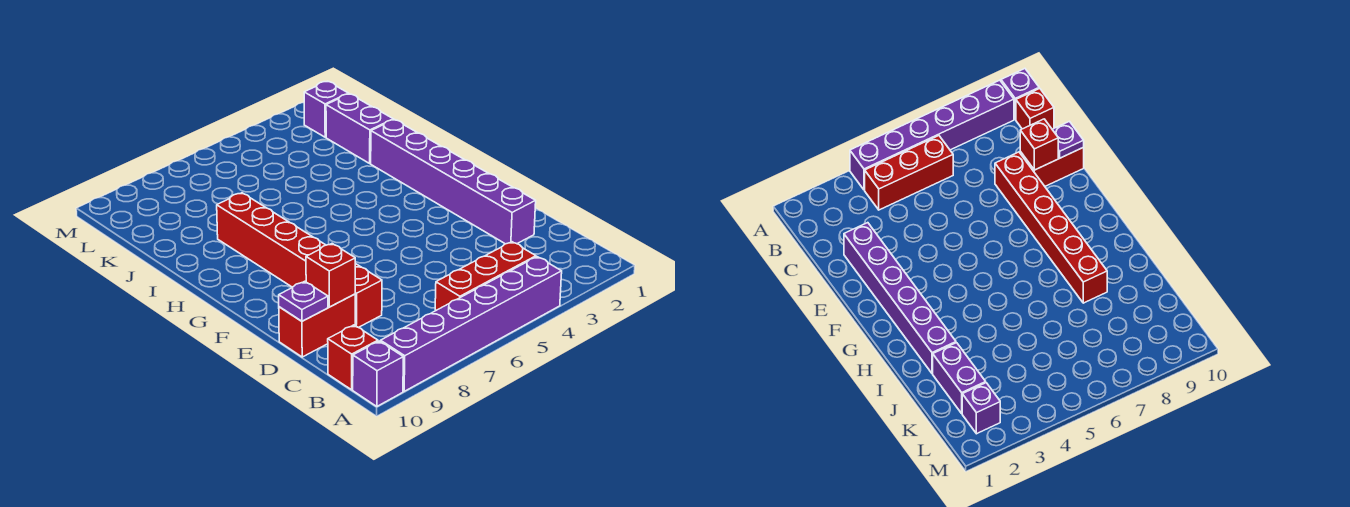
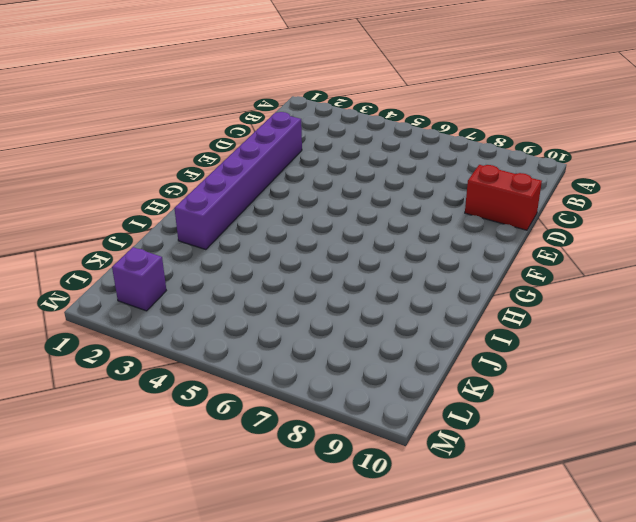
none -> purple brick A4:A9 level 1
none -> purple brick A10 level 1

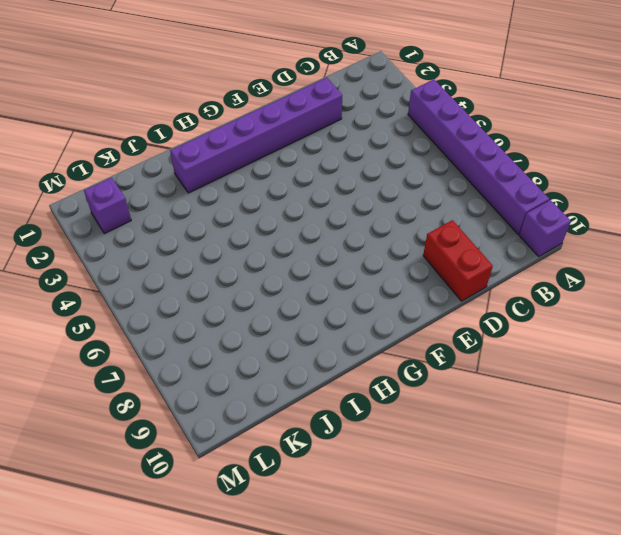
none -> red brick B4:B6 level 1
none -> red brick B10 level 1

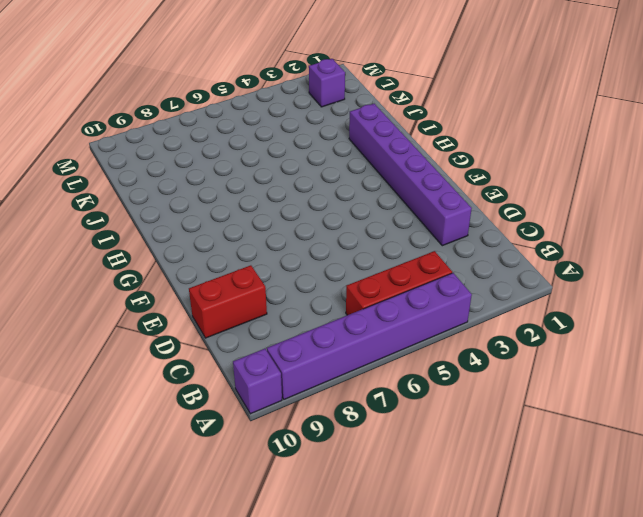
none -> red brick B10 level 1
none -> red brick D8:I8 level 1

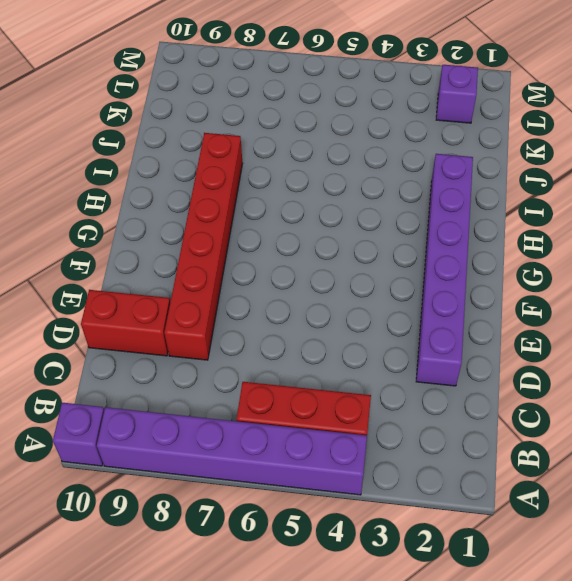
none -> red brick B10 level 1
none -> purple brick J2:K2 level 1

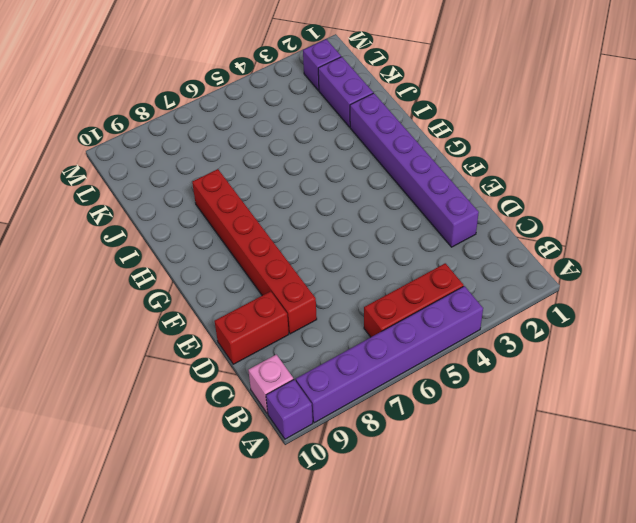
pink brick B10 level 1 -> red brick B10 level 1
none -> red brick D9 level 2
none -> purple plate D10 level 2

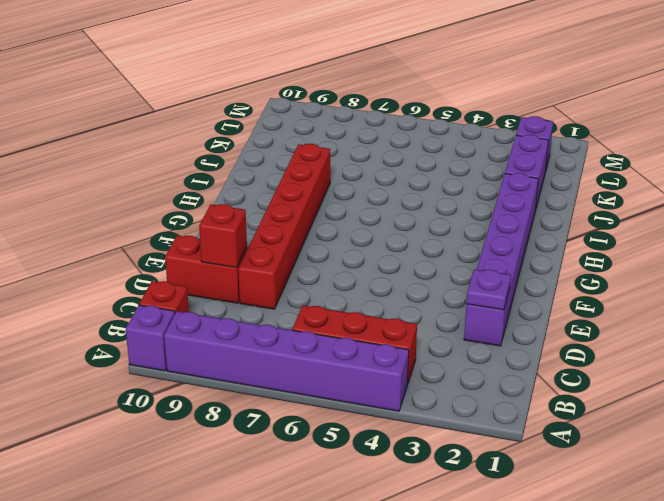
purple plate D2 level 2 -> purple plate D10 level 2

